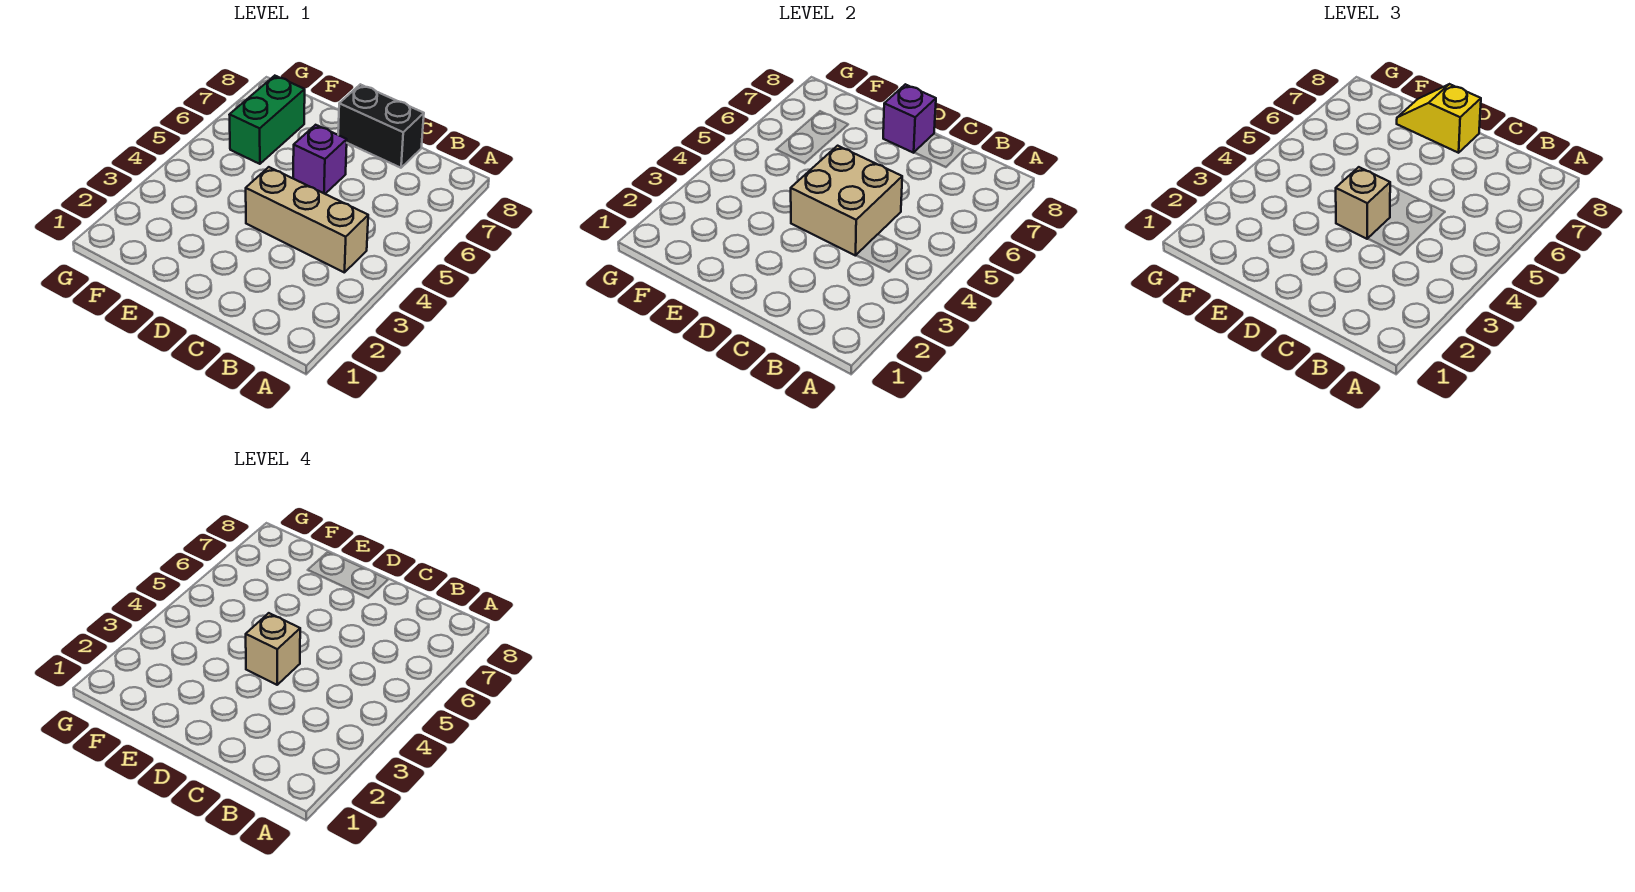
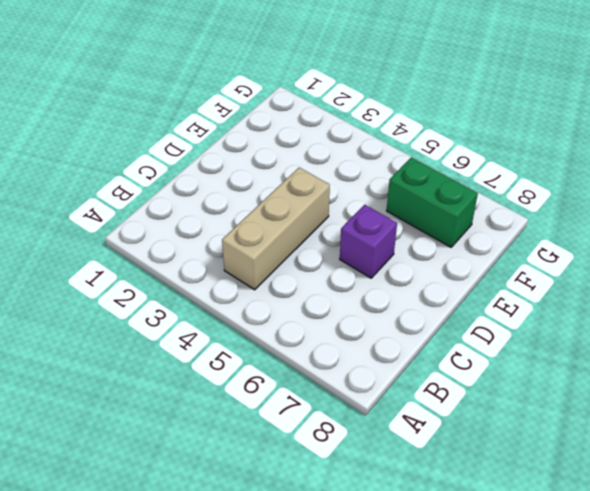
none -> black brick C8:D8 level 1
none -> tan brick C4:D5 level 2

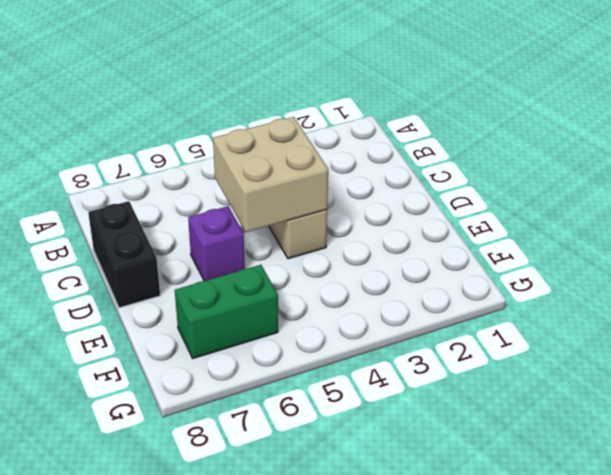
none -> purple brick D8 level 2
none -> tan brick D4 level 3

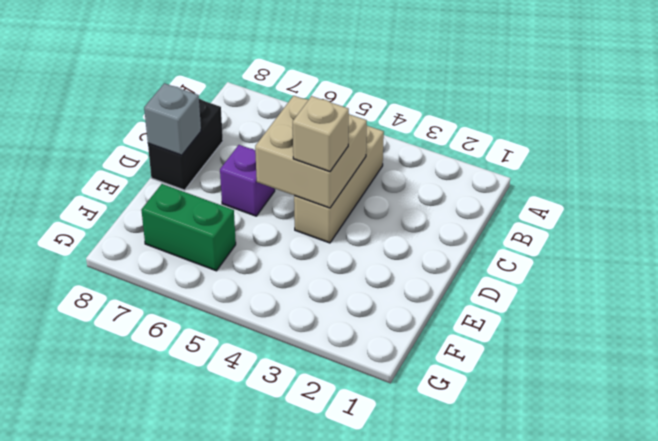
grey brick D8 level 2 -> purple brick D8 level 2
none -> yellow slope D8:E8 level 3 top D
none -> tan brick D4 level 4

